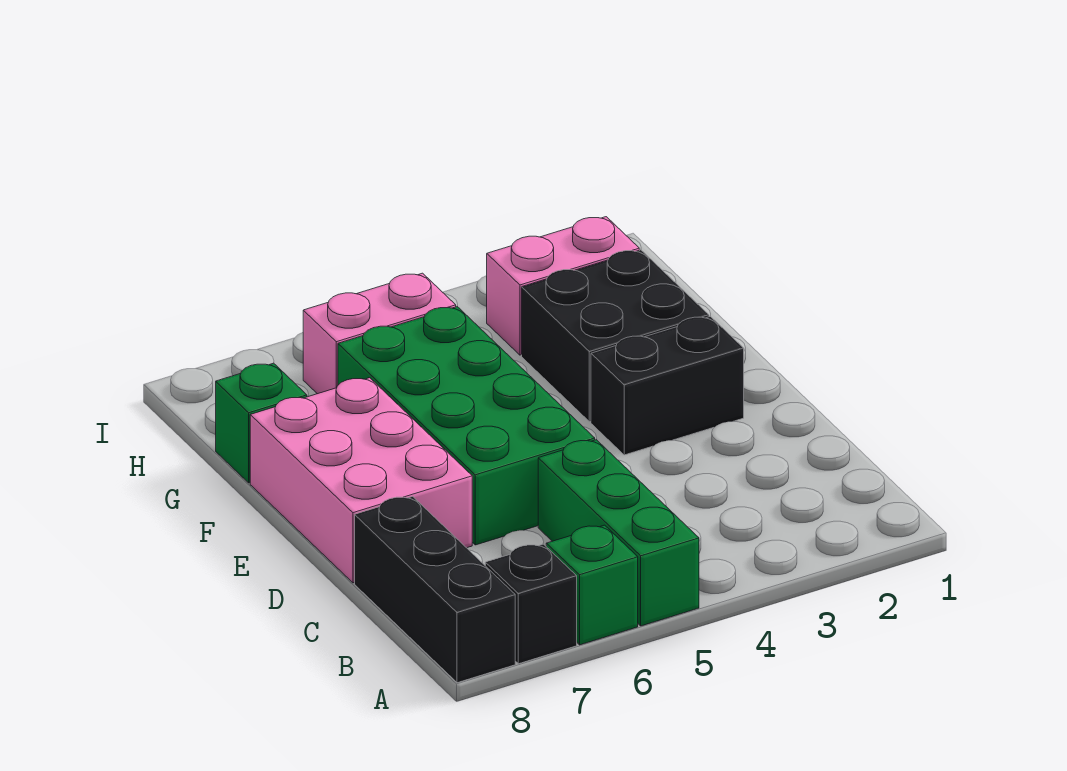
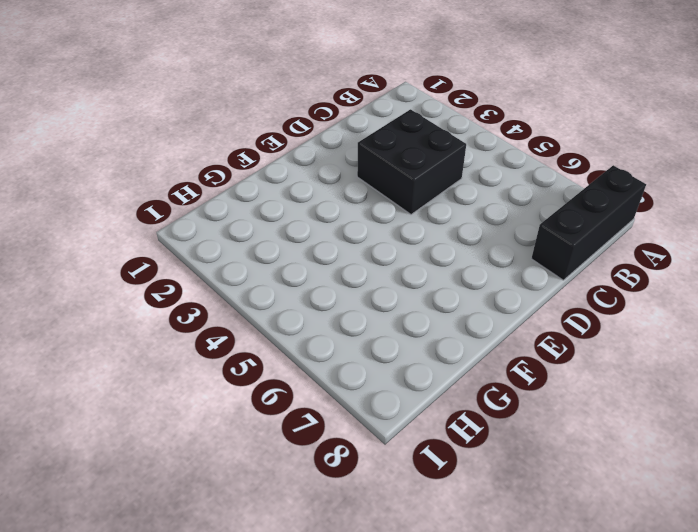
black brick C3:D4 level 1 -> black brick F2:G3 level 1
none -> green brick A5:C5 level 1
none -> green brick A6 level 1

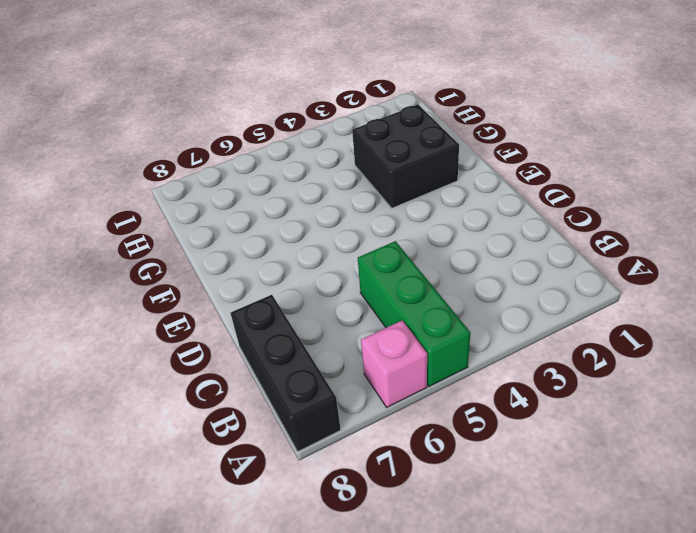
pink brick A6 level 1 -> green brick A6 level 1
none -> black brick A7 level 1
none -> green brick D5:G6 level 1

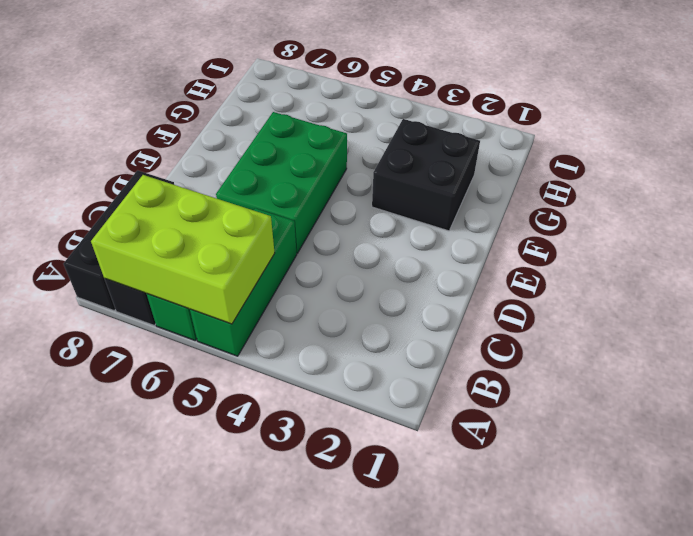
lime brick A5:B7 level 2 -> none
green brick D5:F6 level 1 -> green brick D5:G6 level 1
none -> pink brick D7:F8 level 1
none -> black brick E2:E3 level 1

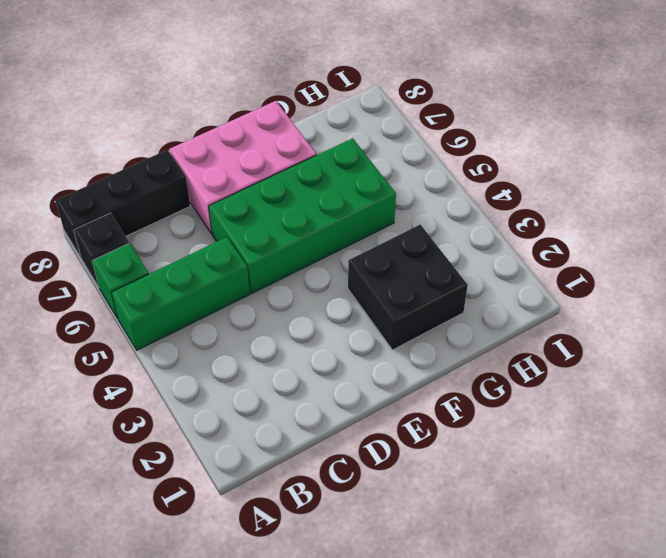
none -> black brick E2:E3 level 1
none -> green brick G8 level 1

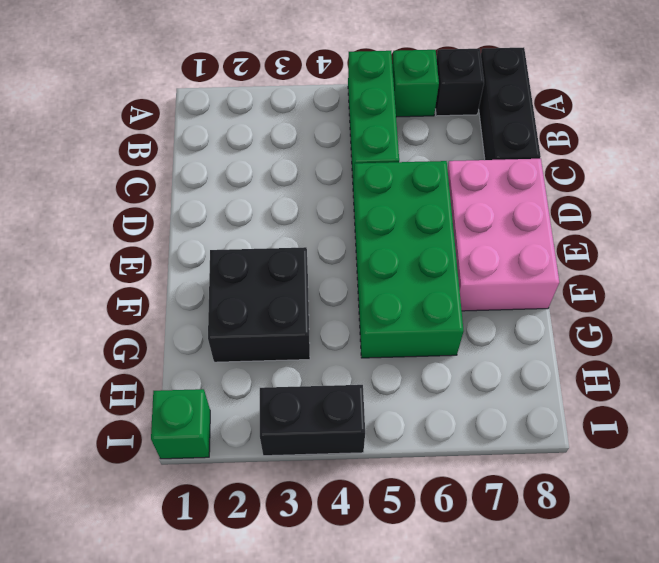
green brick I1 level 1 -> green brick G8 level 1
black brick I3:I4 level 1 -> black brick E2:E3 level 1
none -> pink brick H2:H3 level 1
none -> pink brick H5:H6 level 1

